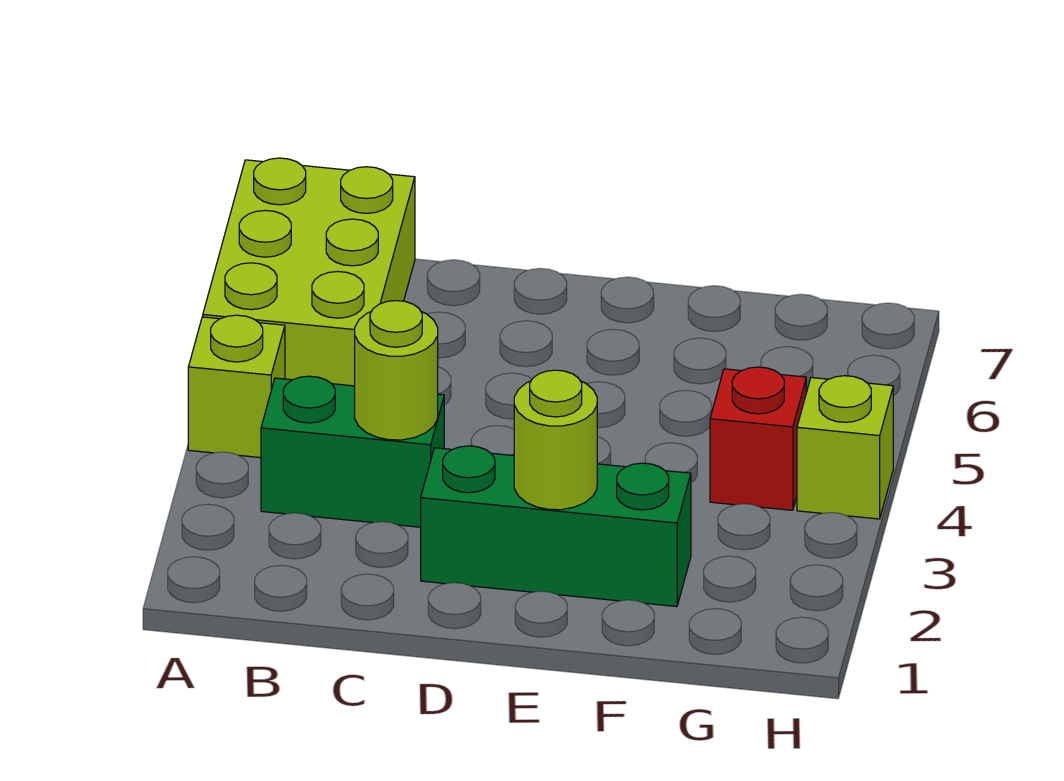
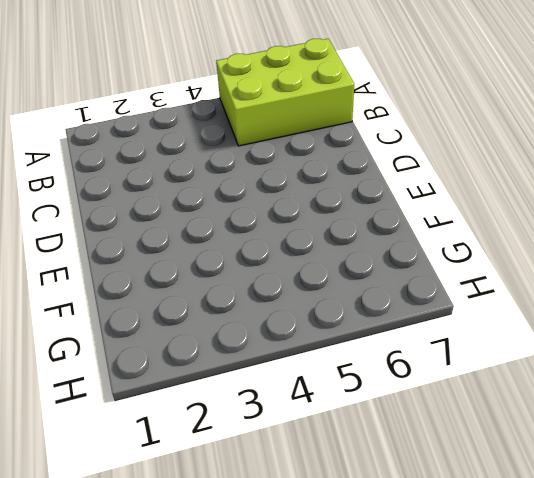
none -> lime brick A4 level 1
none -> green brick B3:C3 level 1

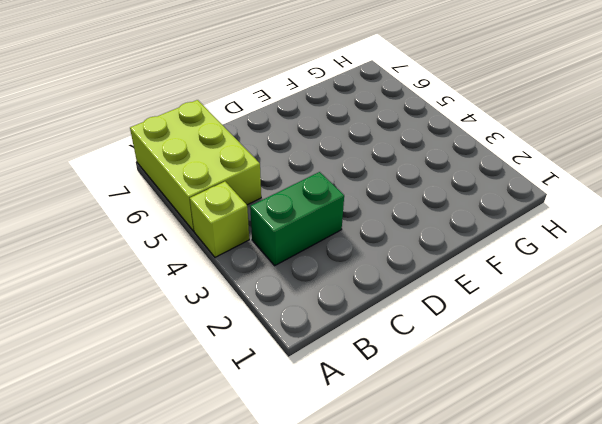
none -> green brick D2:F2 level 1
none -> red brick G4 level 1

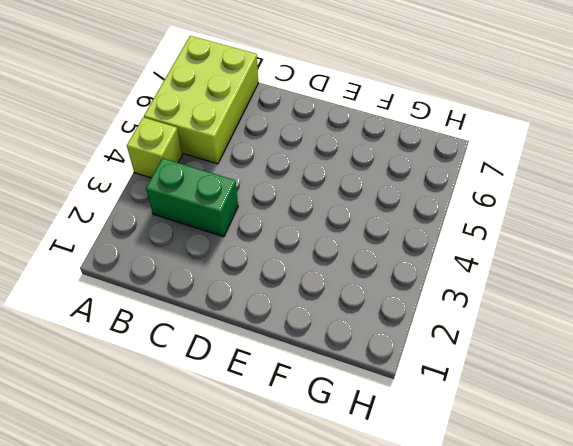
none -> green brick D2:F2 level 1
none -> red brick G4 level 1

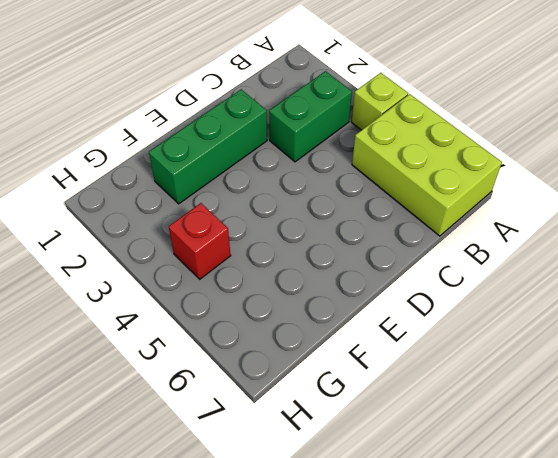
none -> lime brick H4 level 1
none -> lime round brick C3 level 2

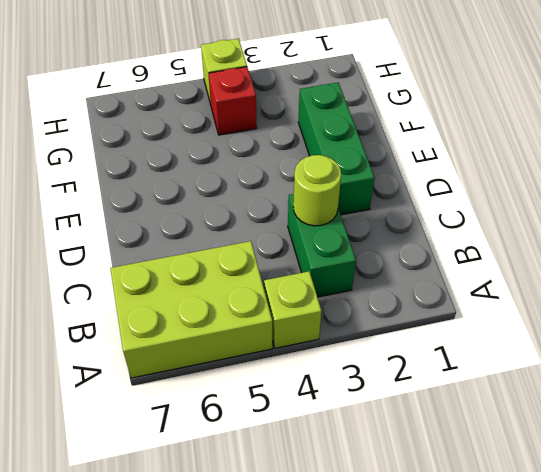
none -> lime round brick E2 level 2

